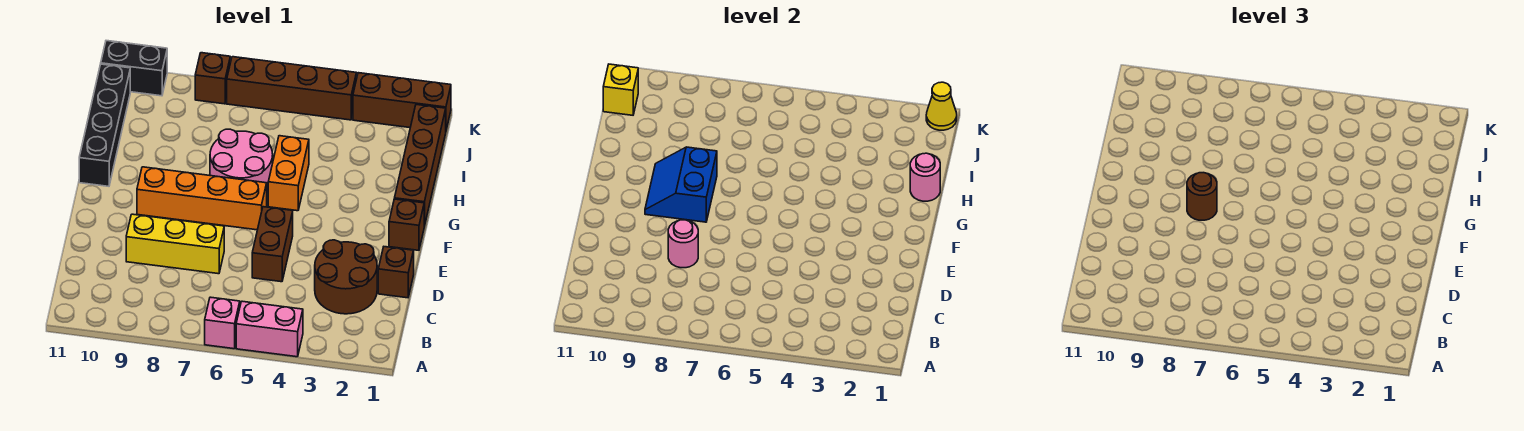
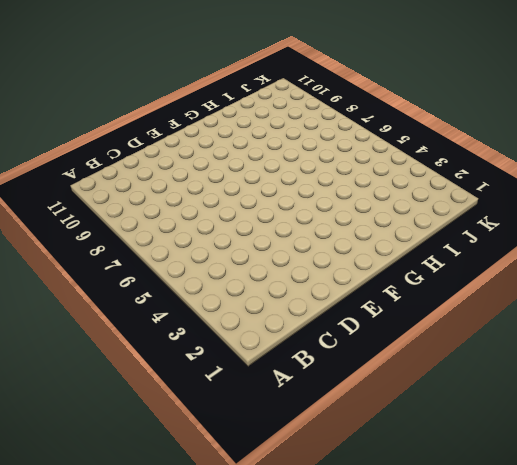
none -> pink brick A4:A5 level 1
none -> pink brick A6 level 1
none -> brown round brick C2:D3 level 1

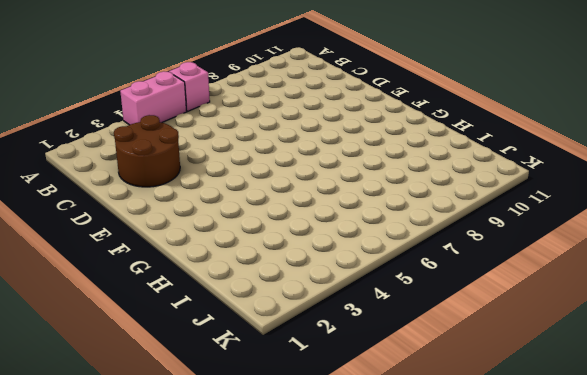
none -> brown brick D1 level 1
none -> brown brick D5:E5 level 1
none -> yellow brick D7:D9 level 1

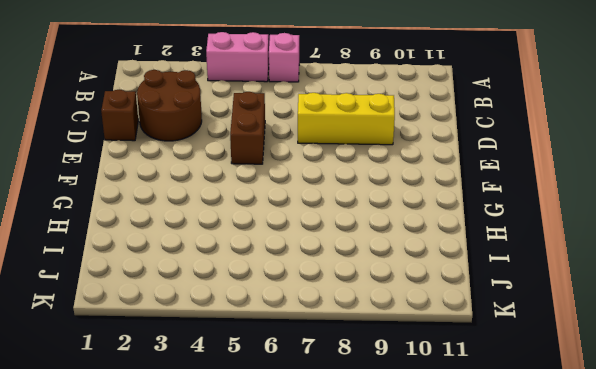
none -> brown brick F1 level 1
none -> orange brick F6:F9 level 1
none -> brown brick G1:J1 level 1

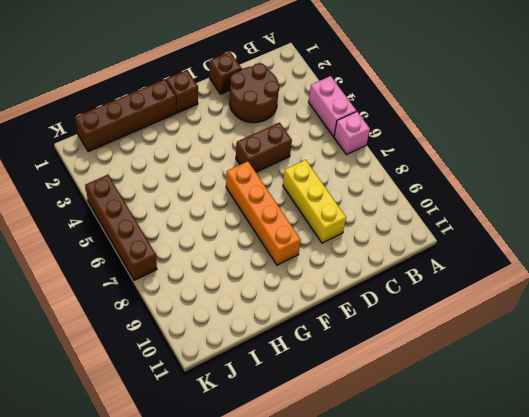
none -> orange brick G5:H5 level 1
none -> pink round brick G6:H7 level 1
none -> black brick G11:J11 level 1

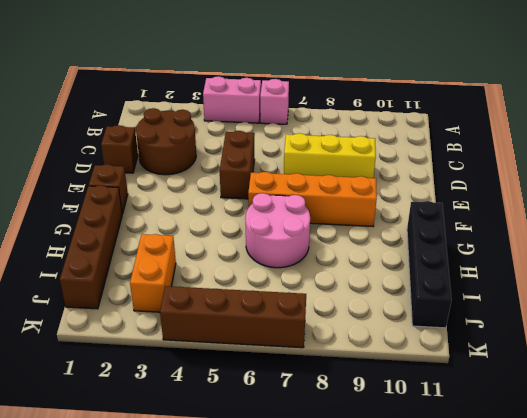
orange brick I3:J3 level 1 -> orange brick G5:H5 level 1
none -> brown brick K1:K3 level 1
none -> brown brick K8 level 1
none -> black brick K10:K11 level 1

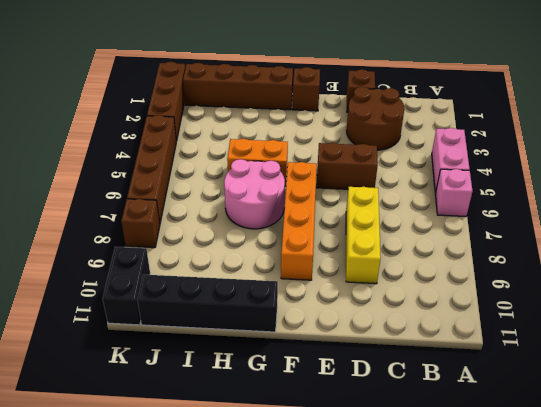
none -> pink round brick D8 level 2
none -> blue slope F8:G9 level 2 top 8
none -> pink round brick H1 level 2

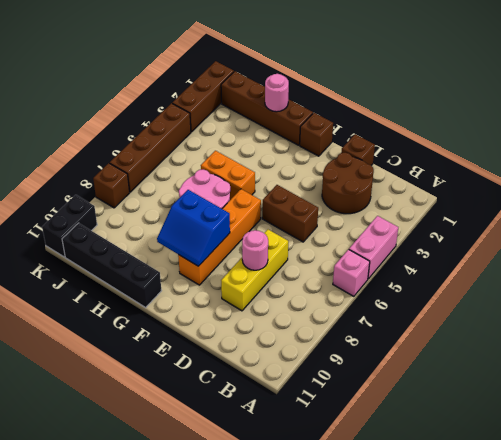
none -> yellow brick J11 level 2
none -> yellow cone K1 level 2
none -> brown round brick F8 level 3

